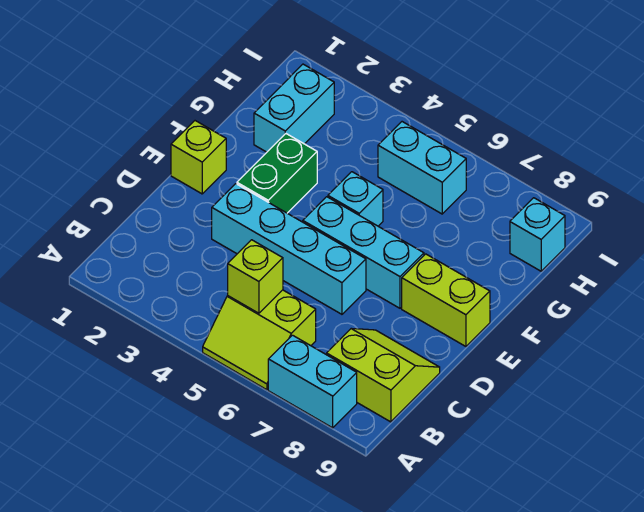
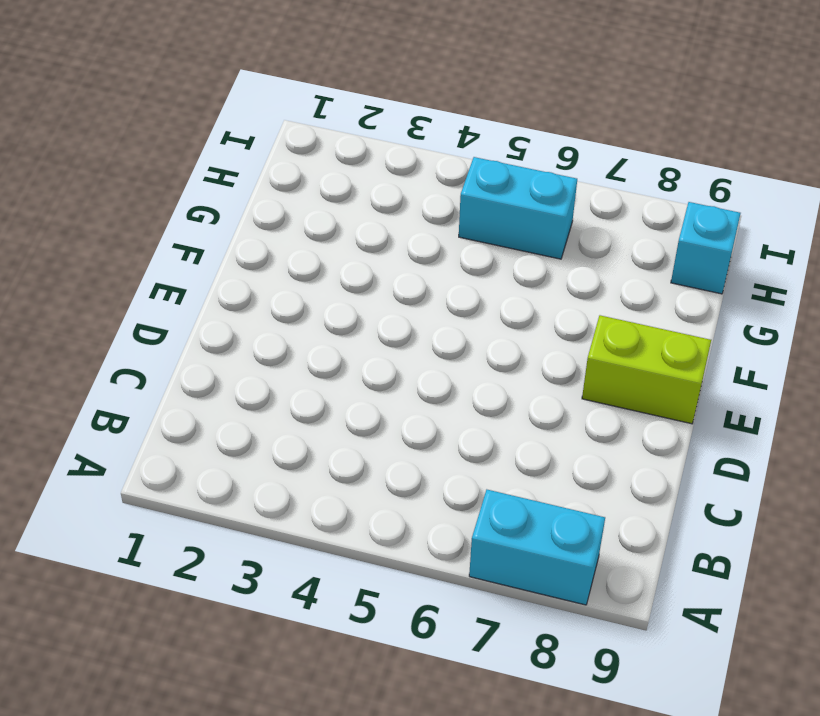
none -> lime slope A5:B6 level 1 top B
none -> lime slope B8:C9 level 1 top B
none -> cyan brick D3:D6 level 1

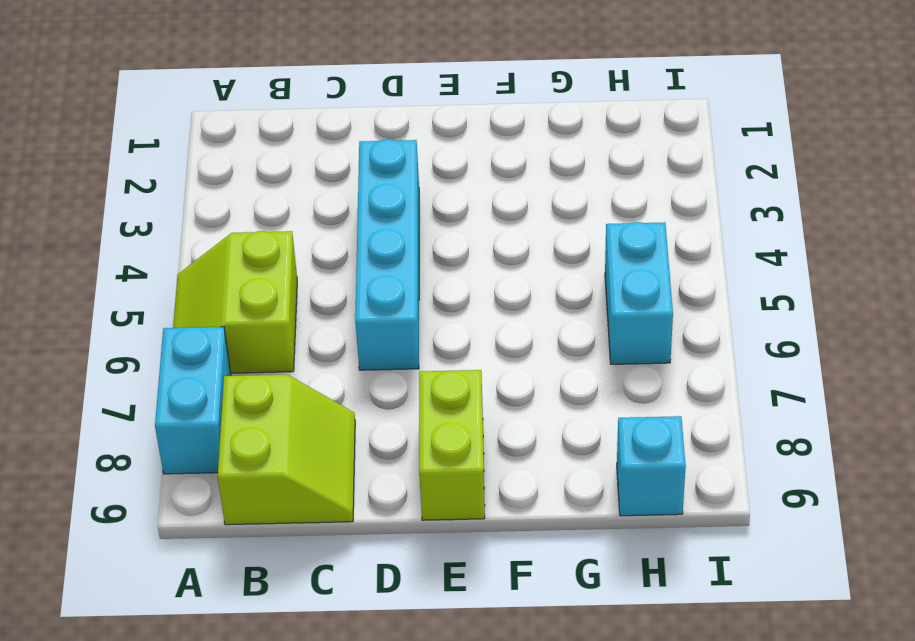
none -> lime brick E1 level 1
none -> green brick E3:F3 level 1
none -> cyan brick E5:E7 level 1

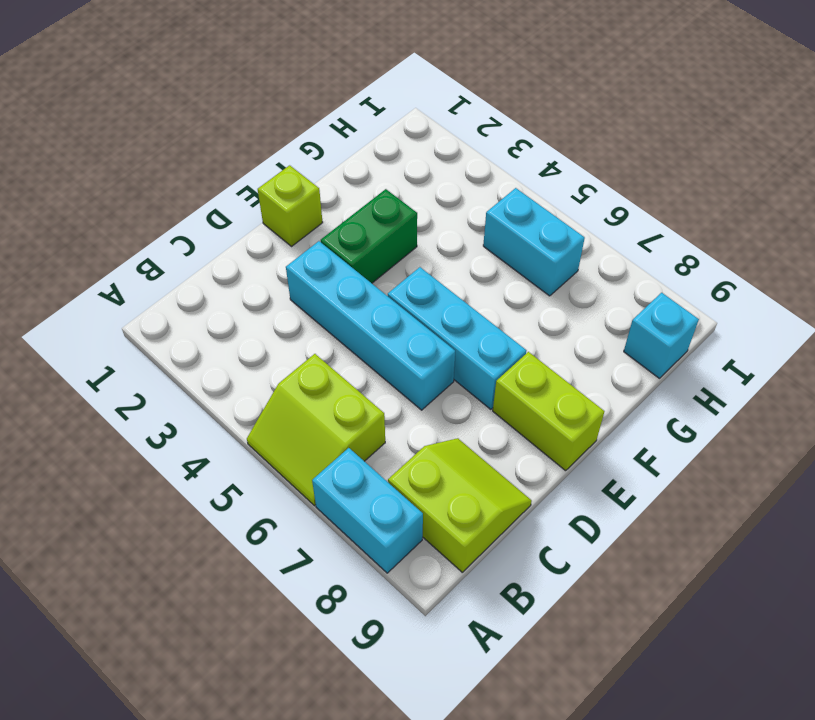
none -> cyan brick F5 level 1
none -> cyan brick G2:H2 level 1
none -> lime brick B5 level 2

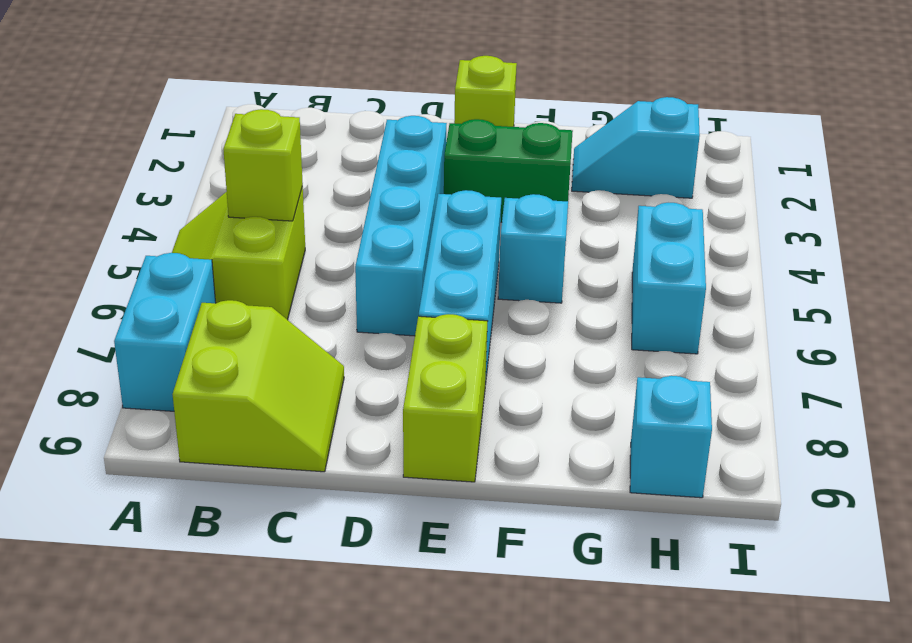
cyan slope G2:H2 level 1 top H -> cyan brick G2:H2 level 1

